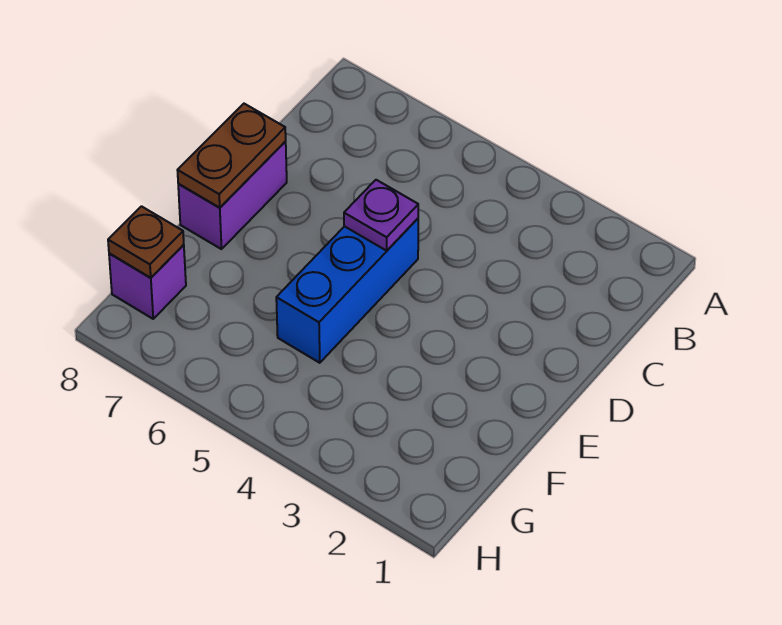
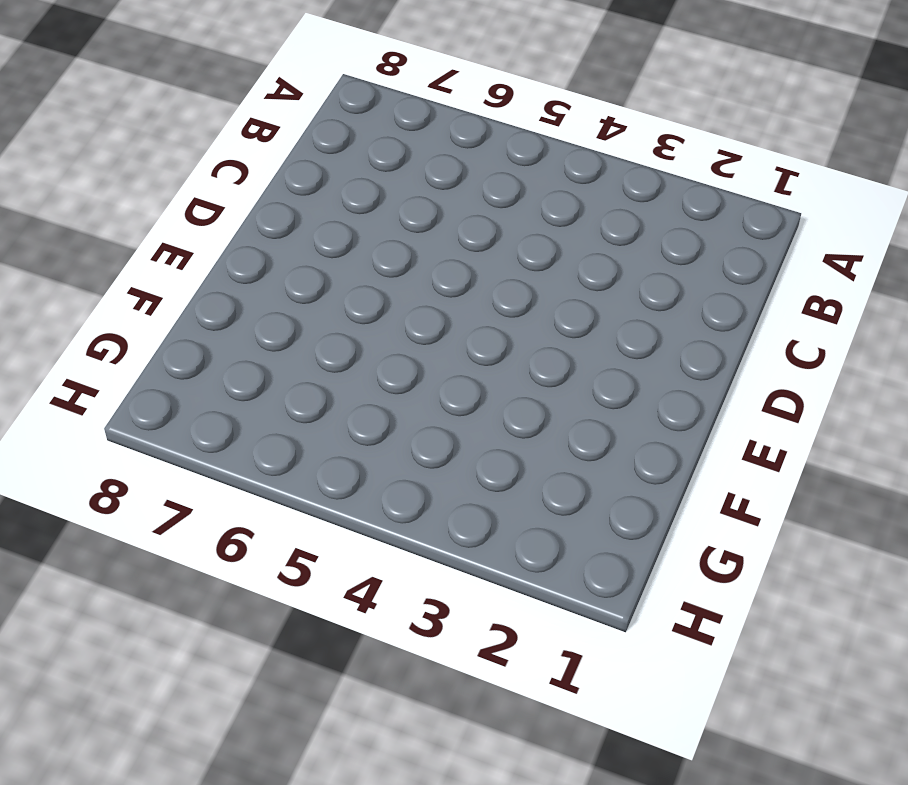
none -> blue brick D5:F5 level 1
none -> purple brick D8:E8 level 1

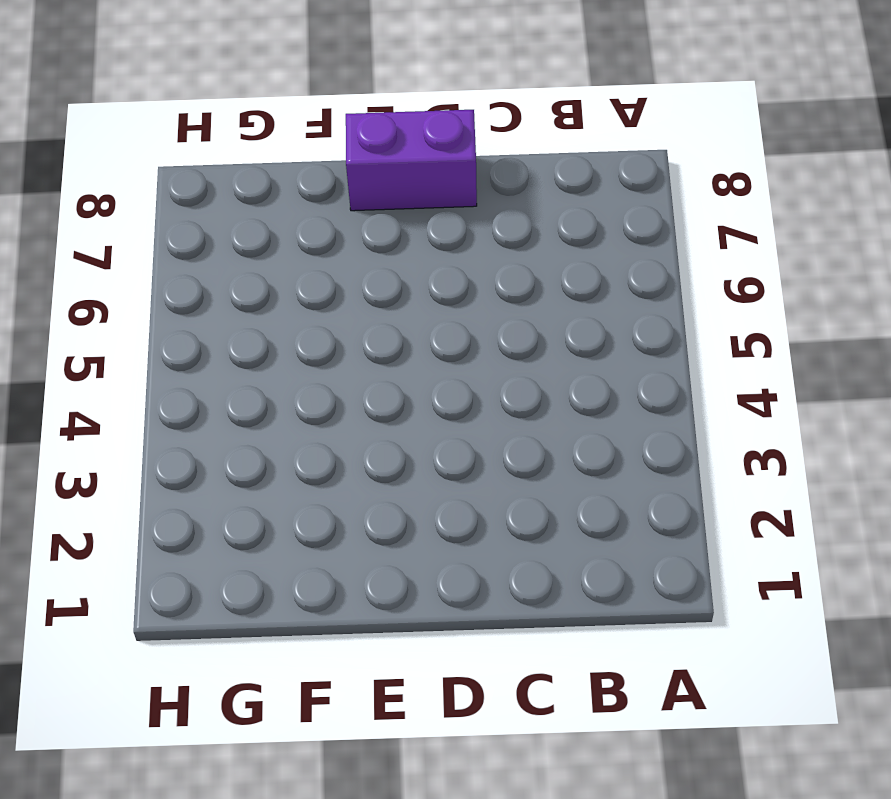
none -> blue brick D5:F5 level 1
none -> purple brick G8 level 1

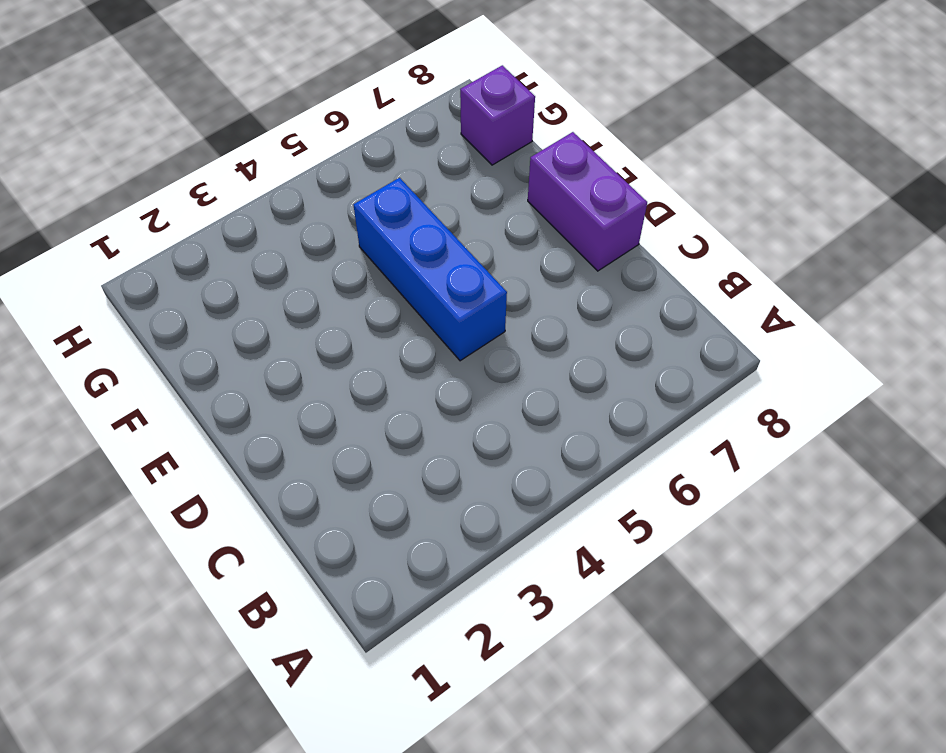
none -> purple plate D5 level 2
none -> brown plate D8:E8 level 2

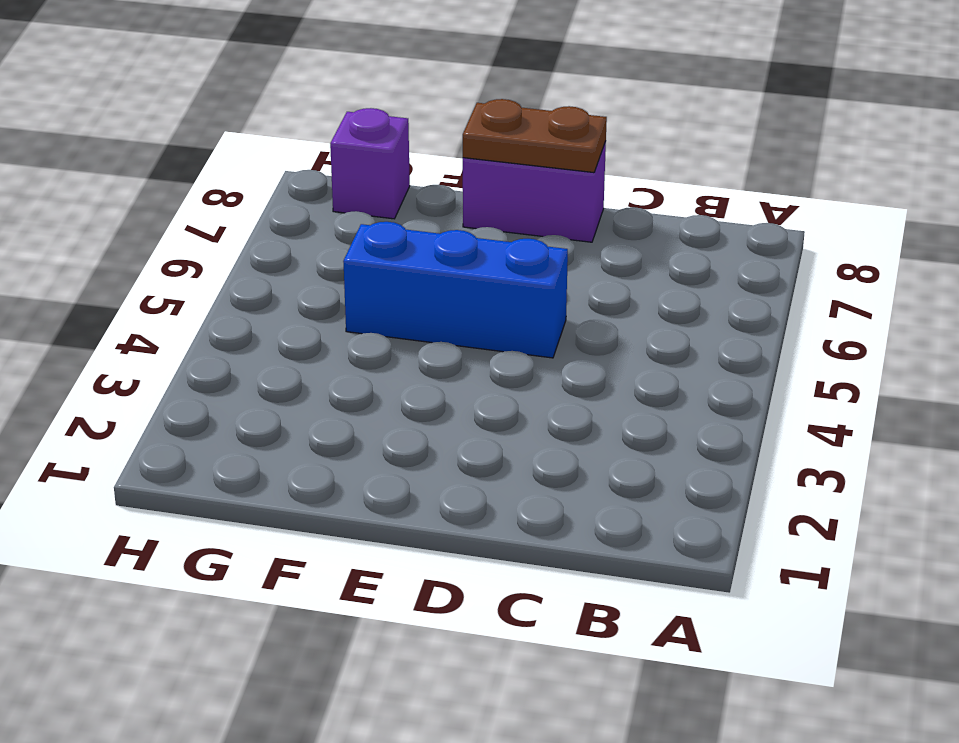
none -> purple plate D5 level 2
none -> brown plate G8 level 2

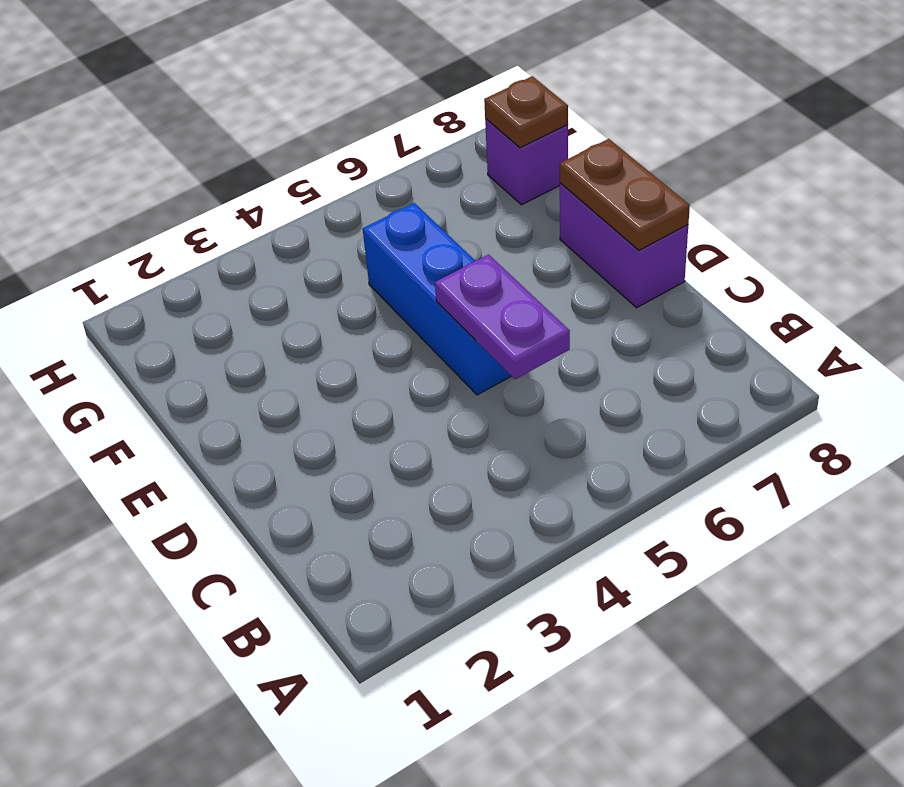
purple plate C5:D5 level 2 -> purple plate D5 level 2

